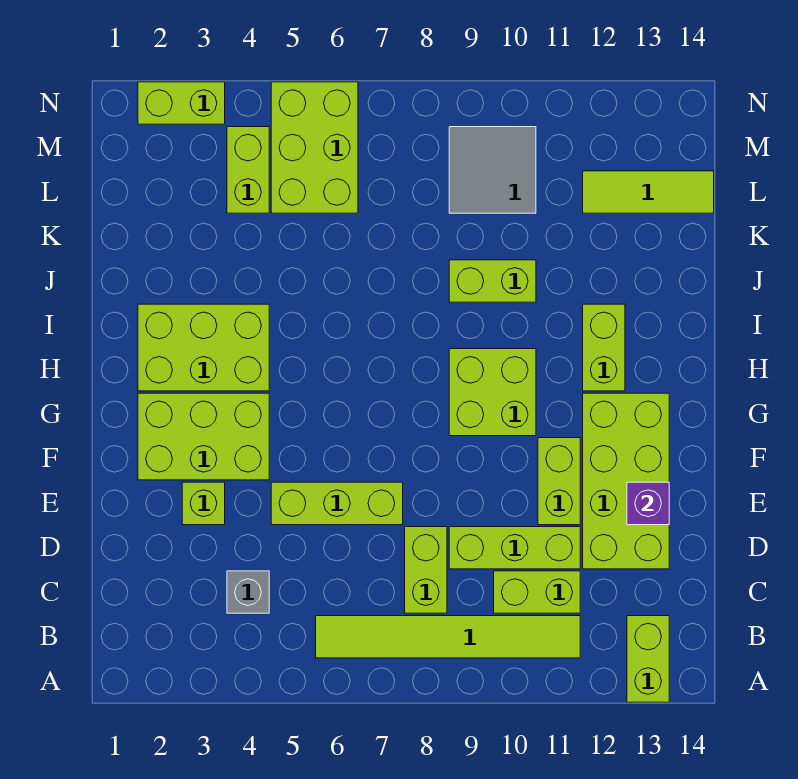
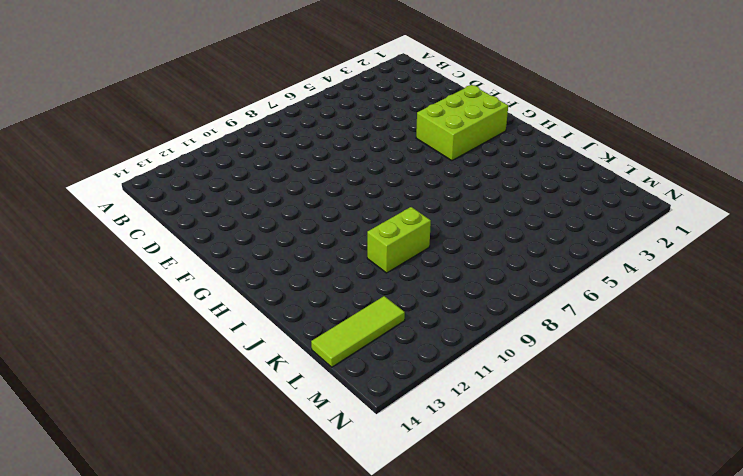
none -> lime brick A13:B13 level 1
none -> lime tile B6:B11 level 1
none -> grey brick C4 level 1

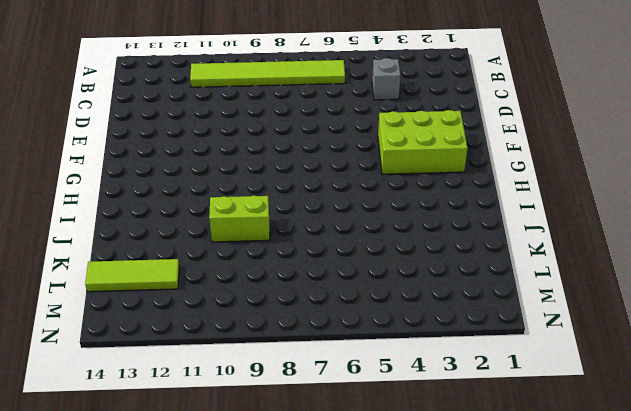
none -> lime brick A13:B13 level 1
none -> lime brick C8:D8 level 1
none -> lime brick C10:C11 level 1

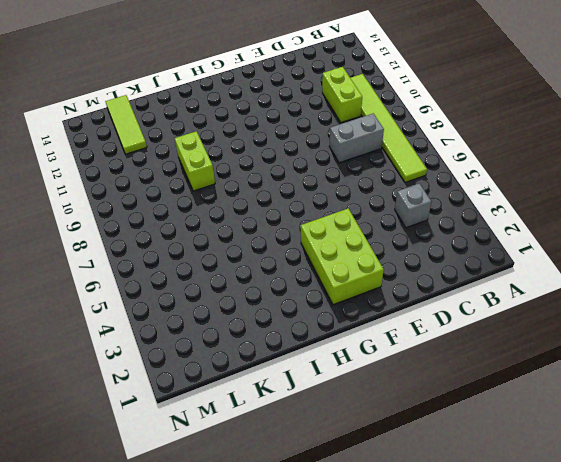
grey brick C8:D8 level 1 -> lime brick C8:D8 level 1
none -> lime brick A13:B13 level 1
none -> lime brick D9:D11 level 1
none -> lime brick D12:G13 level 1

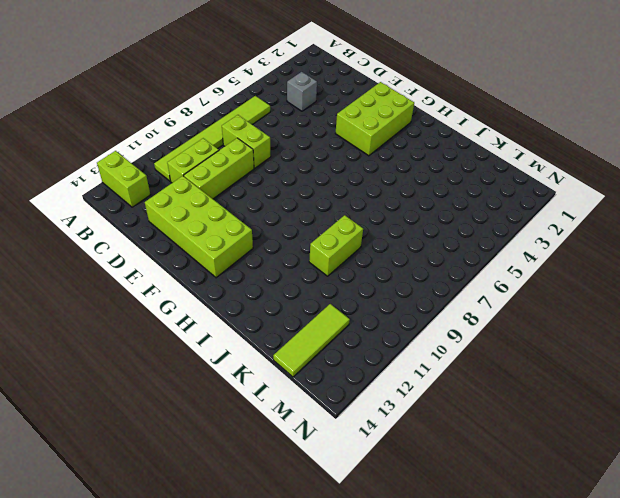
none -> lime brick E3 level 1
none -> lime brick E5:E7 level 1
none -> lime brick E11:F11 level 1

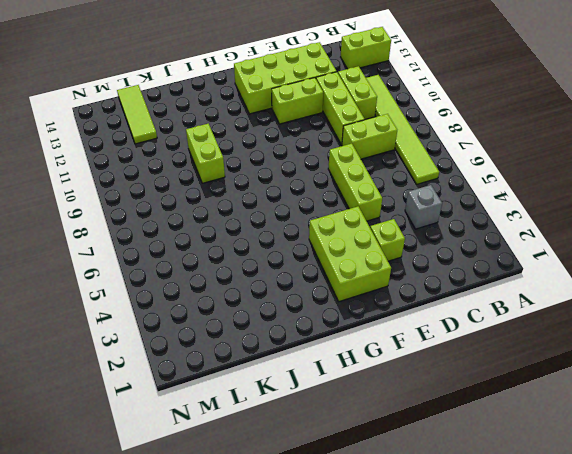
none -> lime brick G9:H10 level 1
none -> lime brick H2:I4 level 1
none -> lime brick H12:I12 level 1

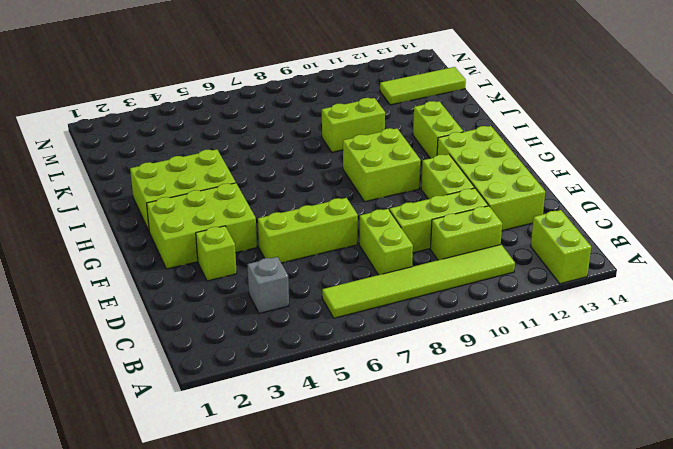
none -> lime brick L4:M4 level 1
none -> lime brick L5:N6 level 1
none -> grey tile L9:M10 level 1

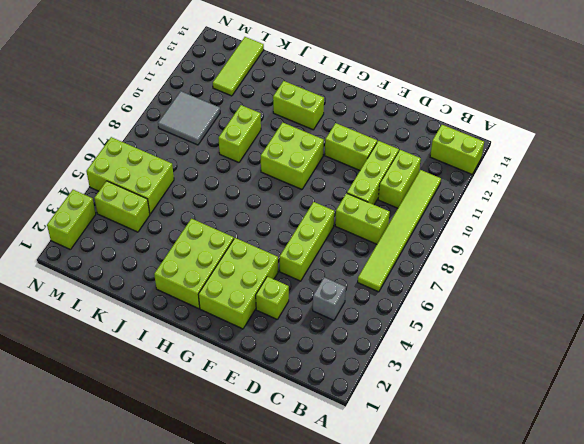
none -> lime brick D12:G13 level 1
none -> purple brick E13 level 2

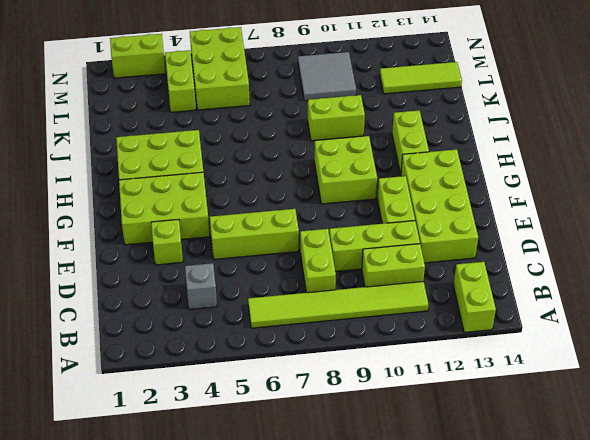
none -> purple brick E13 level 2

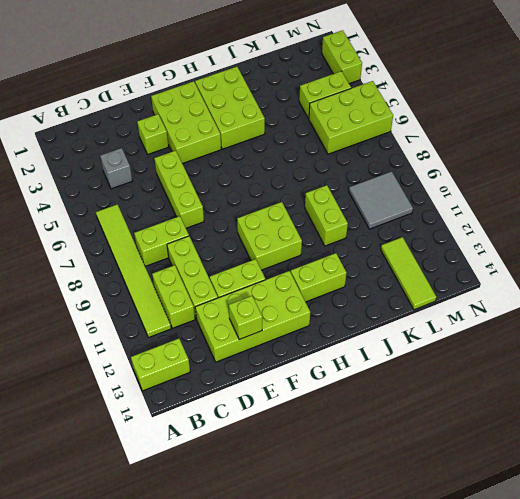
lime brick E13 level 2 -> purple brick E13 level 2

